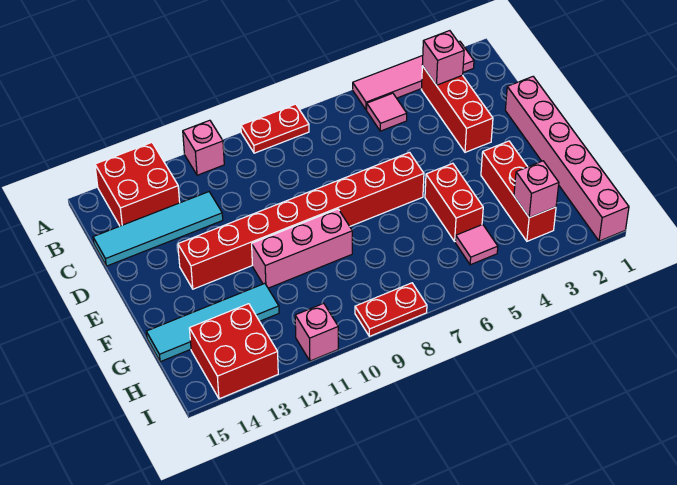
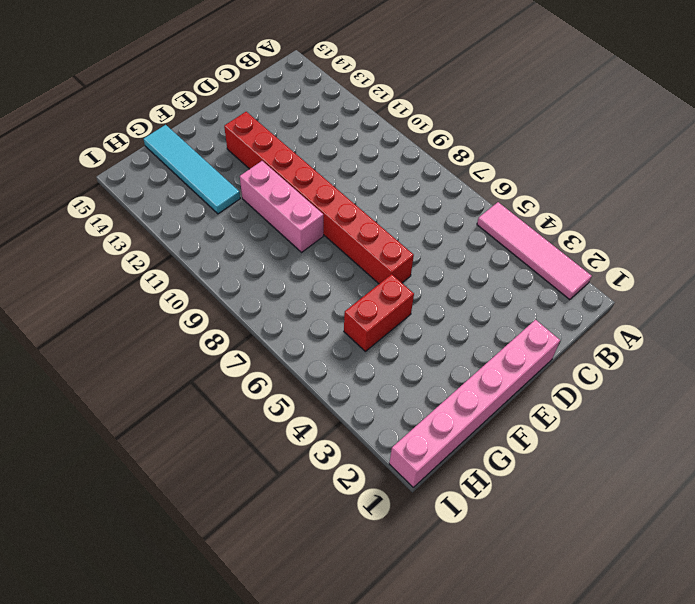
none -> red plate A8:A9 level 1
none -> pink brick A11 level 1
none -> red brick A13:B14 level 1

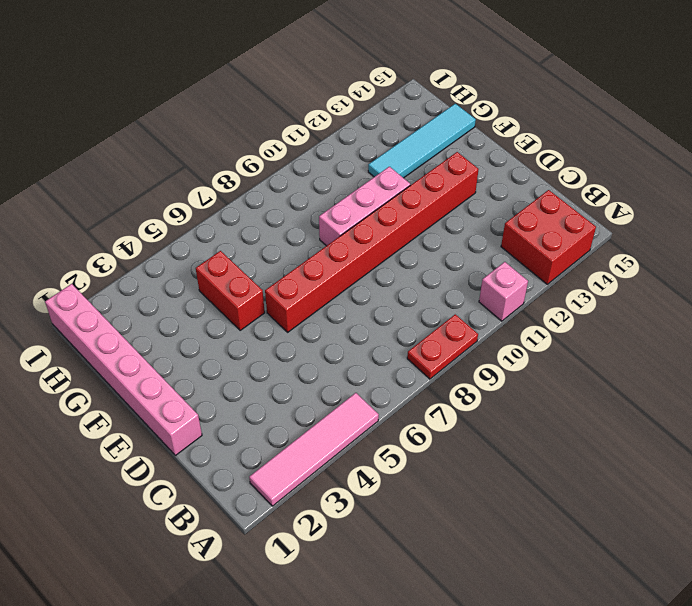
none -> red brick B3:D3 level 1
none -> pink tile B5 level 1
none -> cyan tile C12:C15 level 1

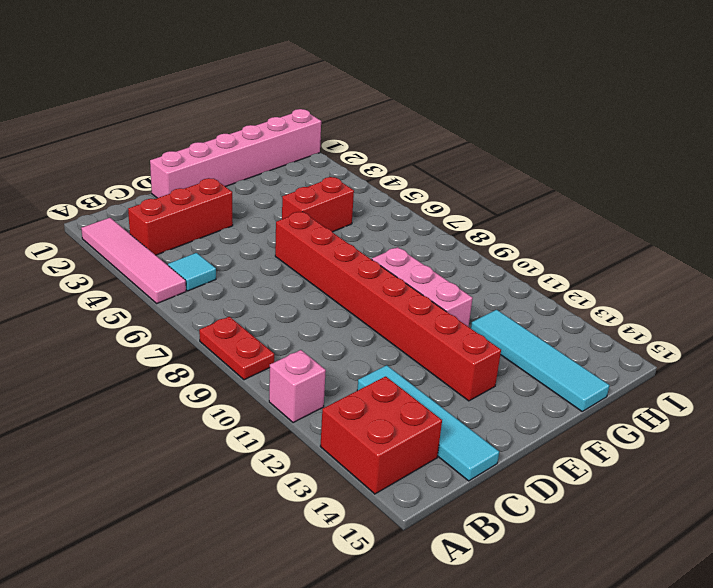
cyan tile B5 level 1 -> pink tile B5 level 1
none -> red brick F3:H3 level 1
none -> pink tile H5 level 1
none -> red brick H13:I14 level 1

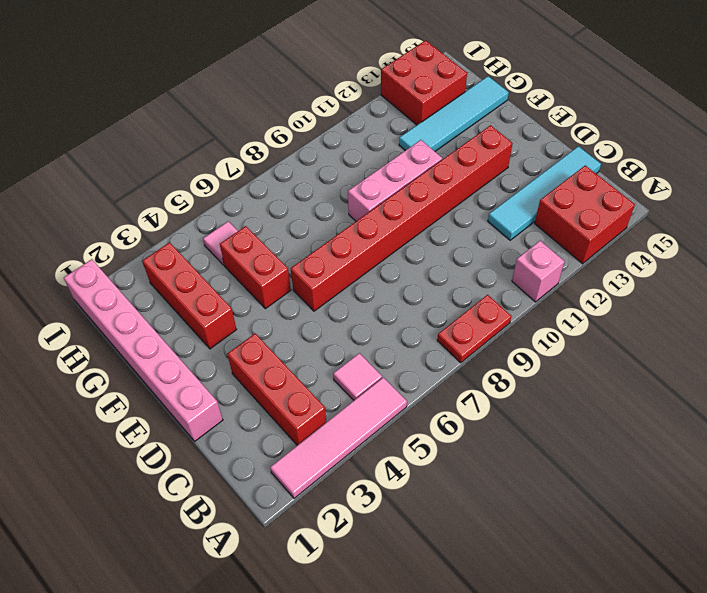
none -> red plate I8:I9 level 1
none -> pink brick I11 level 1
none -> pink brick B3 level 2

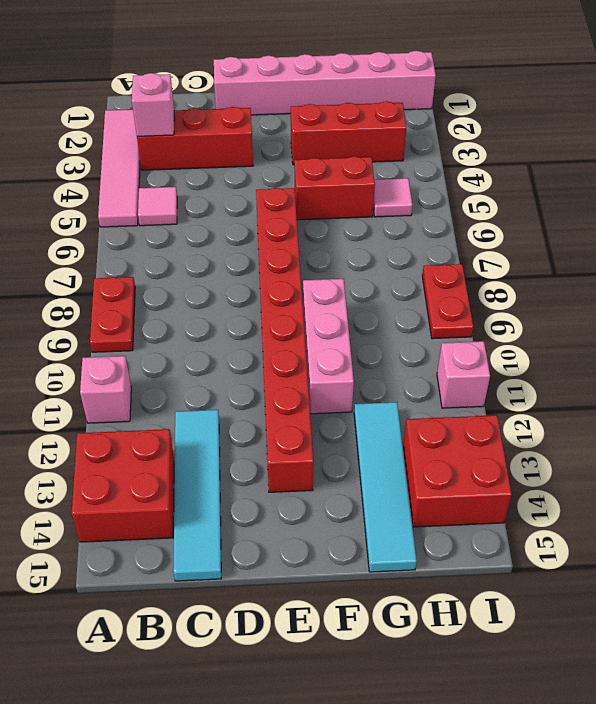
none -> pink brick H3 level 2

